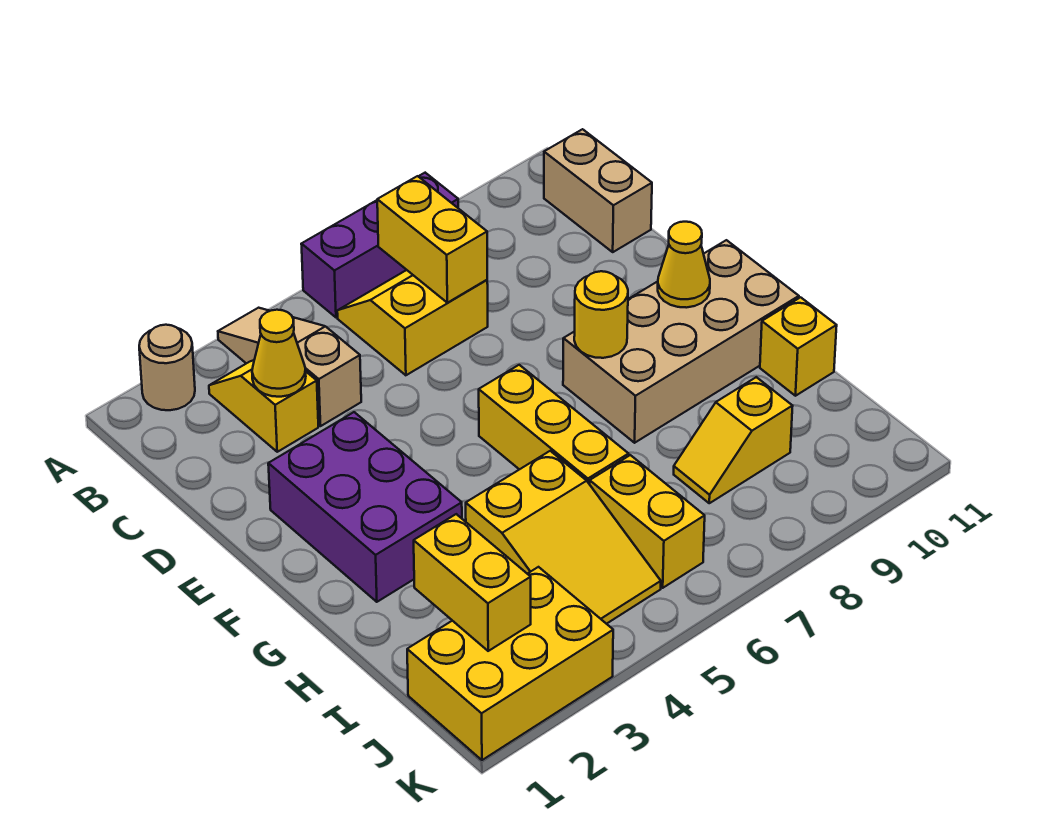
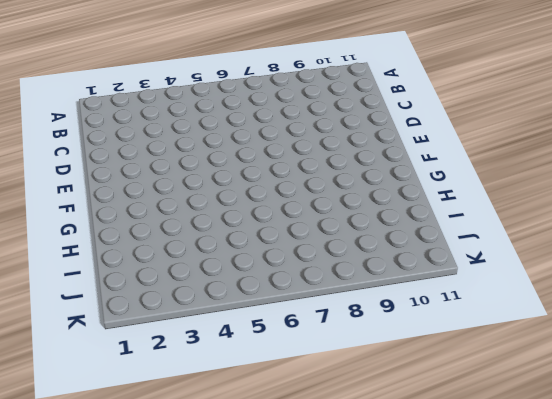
none -> tan round brick A2 level 1
none -> tan slope A4:C4 level 1 top C
none -> purple brick A6:A8 level 1

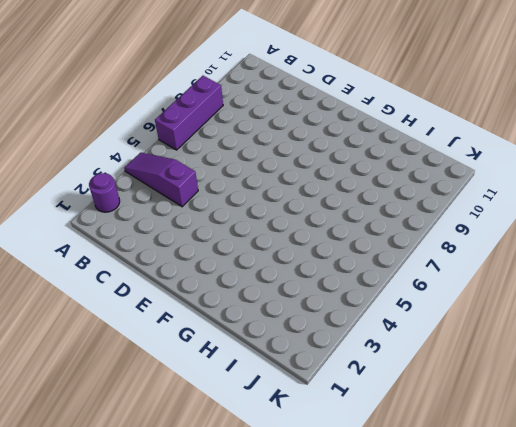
purple round brick A2 level 1 -> tan round brick A2 level 1
purple slope A4:C4 level 1 top C -> tan slope A4:C4 level 1 top C
none -> yellow slope B3:C3 level 1 top C
none -> yellow slope B6:C7 level 1 top C
none -> tan brick B11:C11 level 1

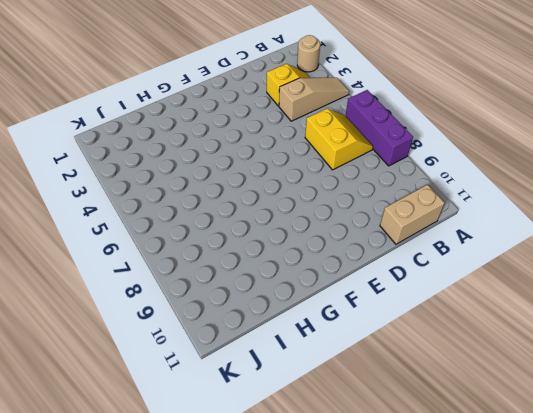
none -> purple brick E2:G3 level 1
none -> yellow brick F6:H6 level 1
none -> tan brick F8:G11 level 1

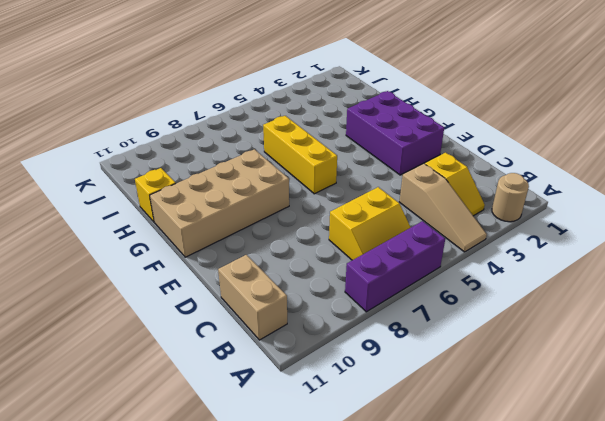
none -> yellow slope H4:J5 level 1 top H
none -> yellow brick I6:J6 level 1
none -> yellow slope I8:I9 level 1 top 9

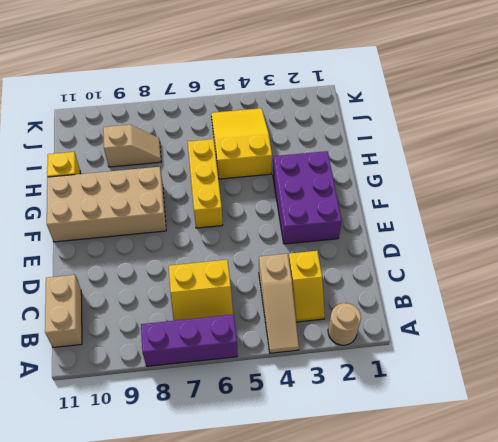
tan slope I8:I9 level 1 top 9 -> yellow slope I8:I9 level 1 top 9
none -> yellow brick I6:J6 level 1
none -> yellow brick J1:K3 level 1
none -> yellow brick B7:C7 level 2

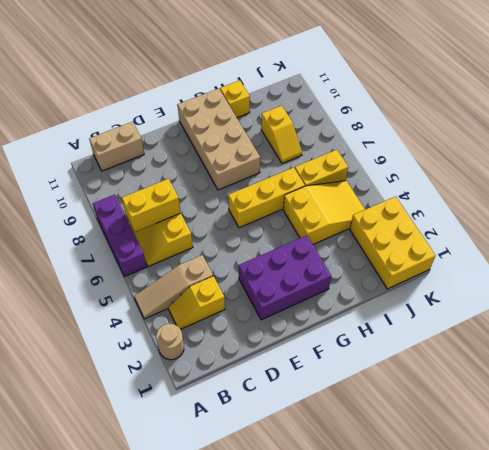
none -> yellow cone C3 level 2
none -> yellow round brick F8 level 2
none -> yellow cone F10 level 2

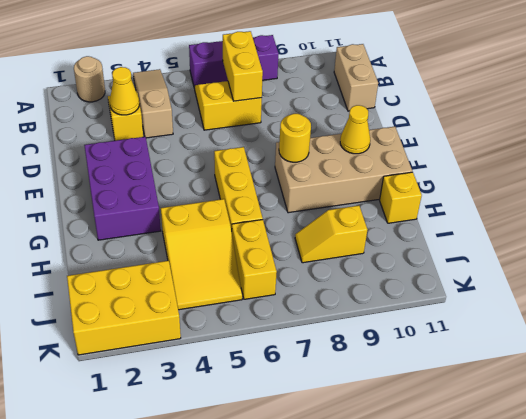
none -> yellow brick I2:J2 level 2

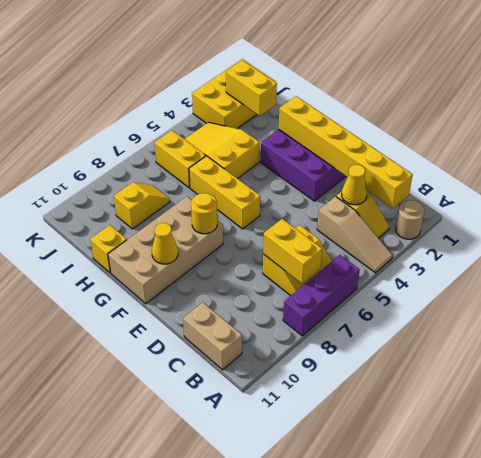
yellow brick B2:G2 level 2 -> none

